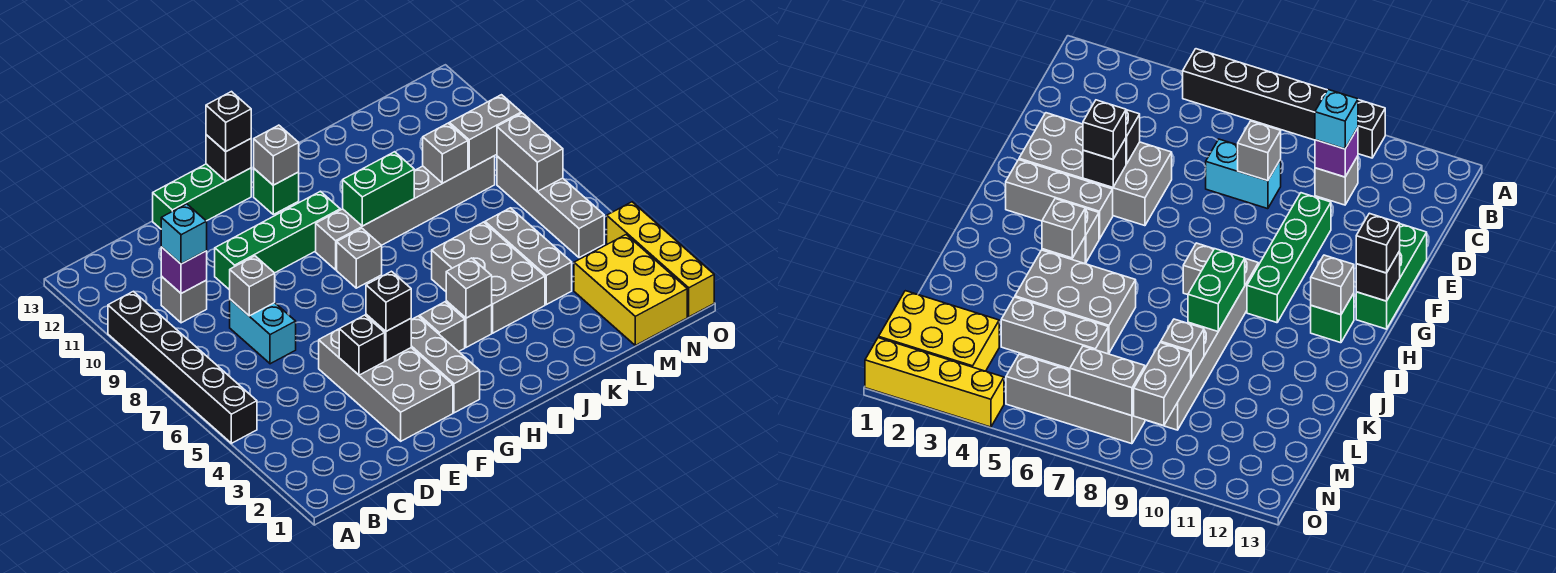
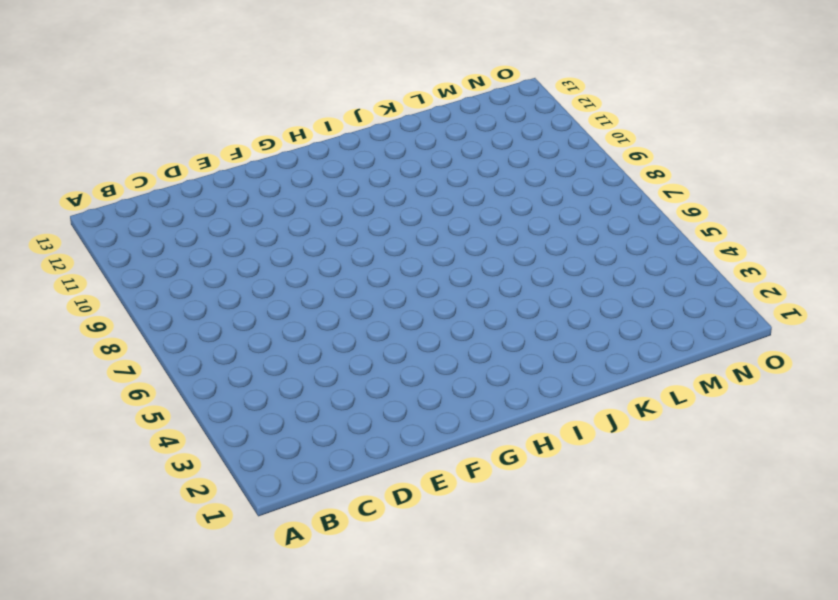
none -> black brick A5:A10 level 1
none -> grey brick C10 level 1
none -> cyan brick D7:D8 level 1
none -> grey brick E2:F5 level 1

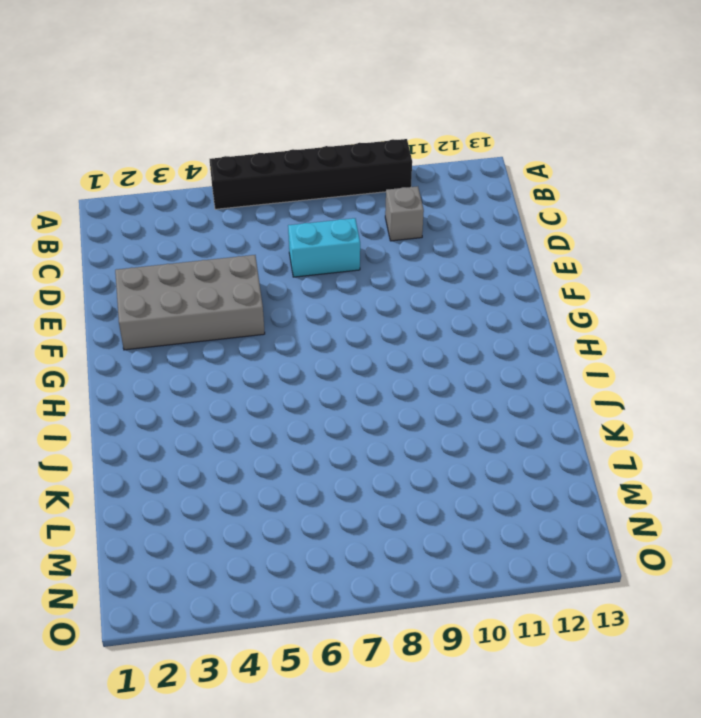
none -> green brick E10:H10 level 1
none -> green brick E13:G13 level 1
none -> grey brick G2:G4 level 1
none -> grey brick H4 level 1

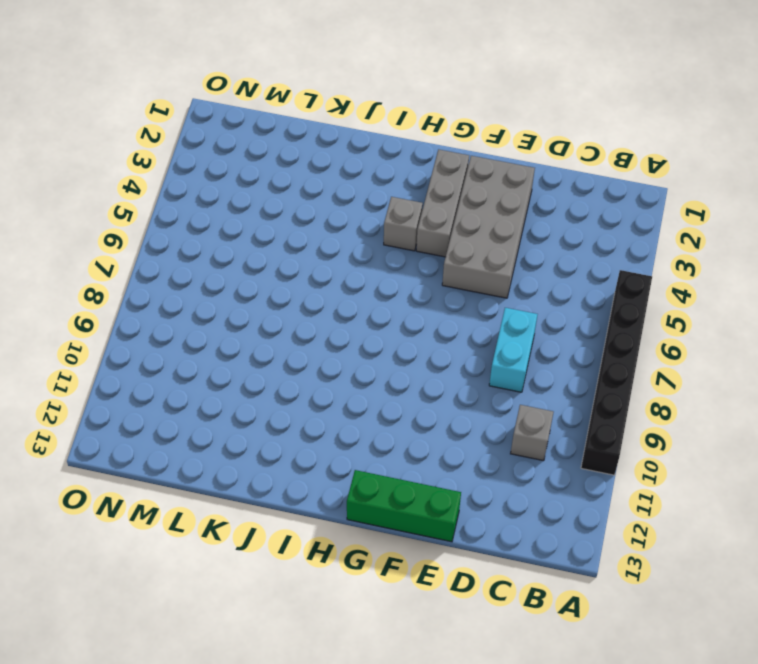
none -> green brick E10:H10 level 1
none -> grey brick H8 level 1
none -> grey brick H9:M9 level 1
none -> green brick H12 level 1

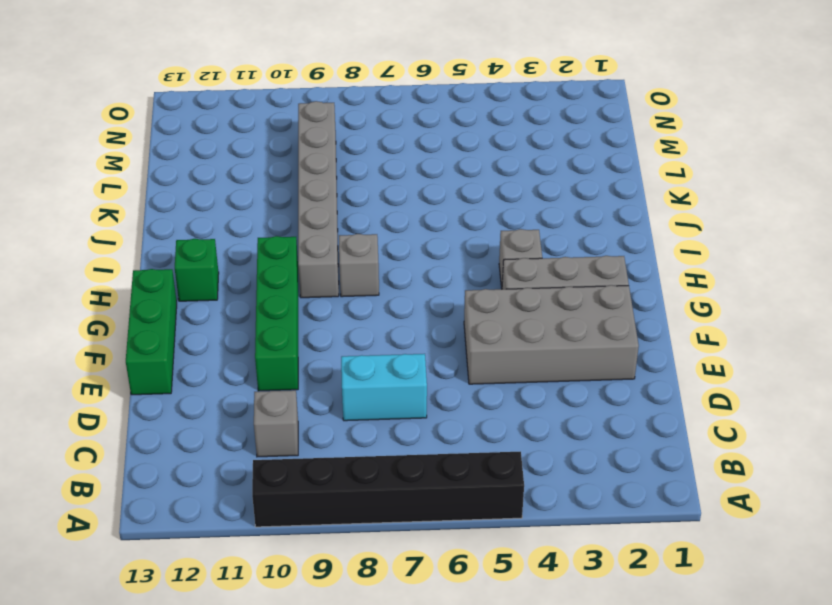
none -> grey brick I4 level 1
none -> grey brick J4:K6 level 1
none -> grey brick L4:L6 level 1
none -> yellow brick M1:N3 level 1

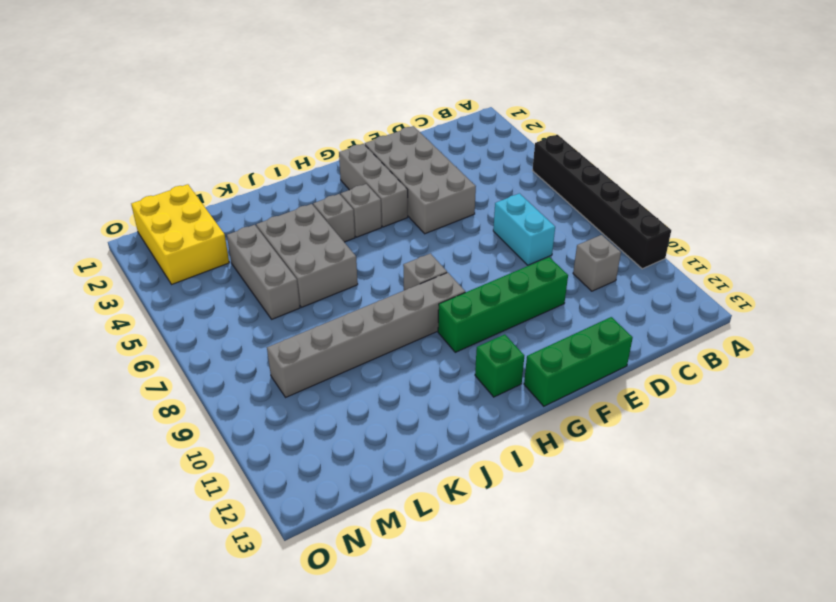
none -> grey brick N5:N8 level 1
none -> yellow brick O1:O4 level 1
none -> purple brick C10 level 2
none -> grey brick D8 level 2

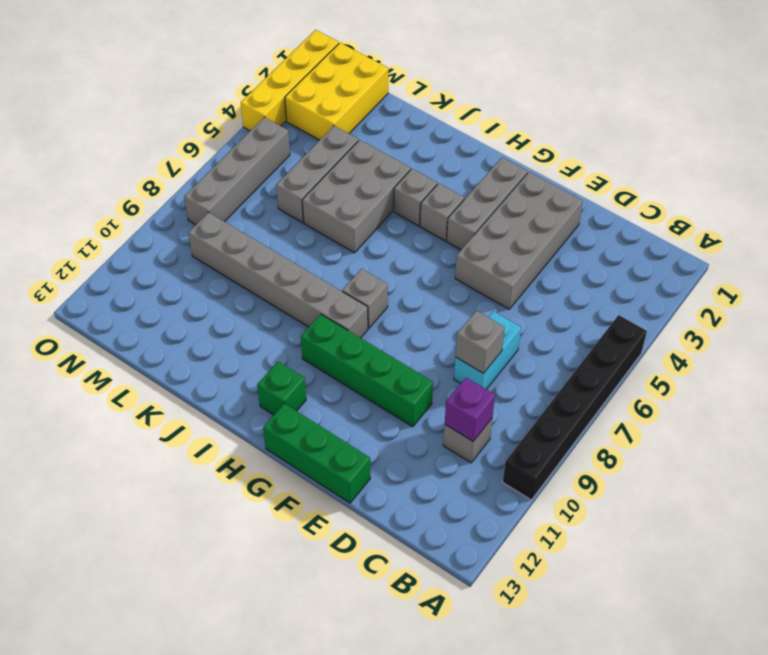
none -> black brick E4 level 2
none -> black brick F4 level 2
none -> black brick G13 level 2
none -> grey brick H12 level 2

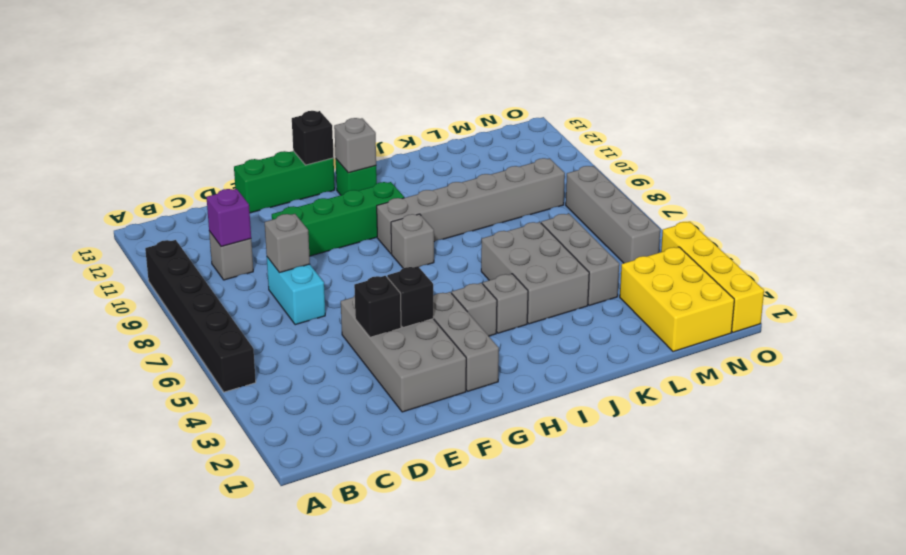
none -> grey brick I4 level 2
none -> green brick I9:J9 level 2
none -> grey brick L9 level 2
none -> grey brick M9:N9 level 2

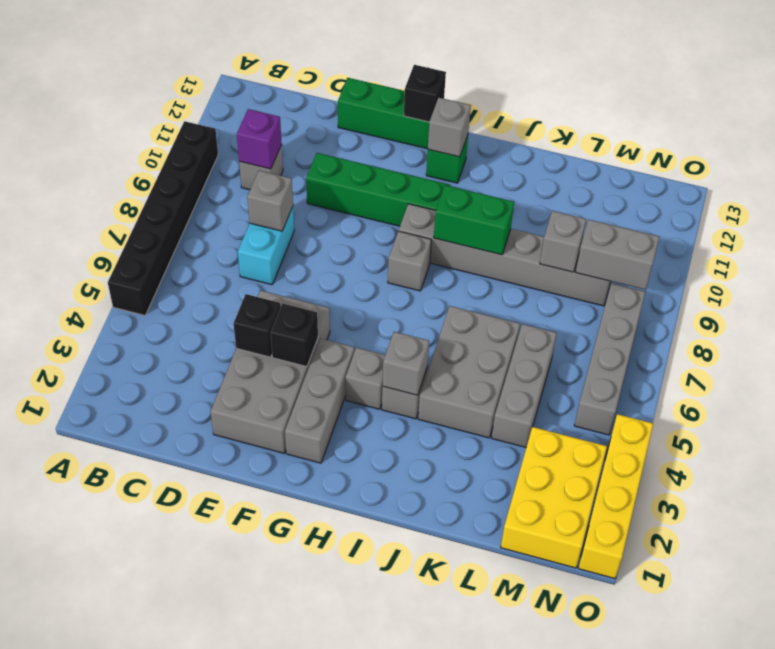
none -> grey brick N7:N8 level 2
none -> cyan brick C10 level 3
none -> black brick F4 level 3
none -> black brick G13 level 3

